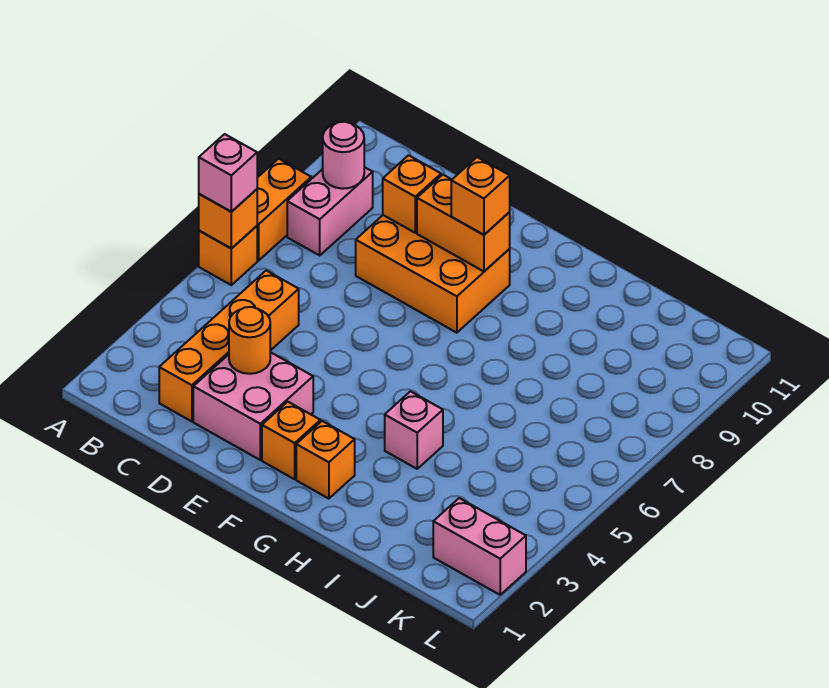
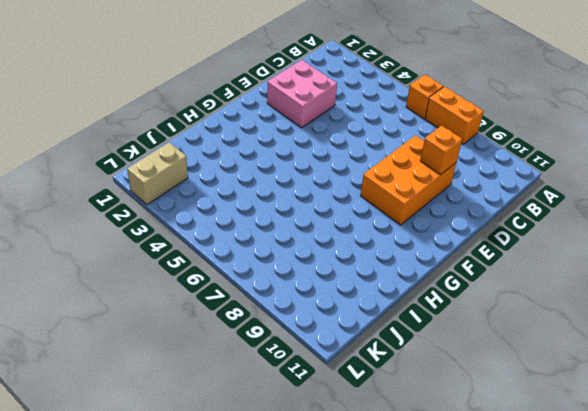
tan brick K2:L2 level 1 -> pink brick K2:L2 level 1
none -> pink brick B8:B9 level 1
none -> orange brick C2:C5 level 1
none -> orange brick F2 level 1

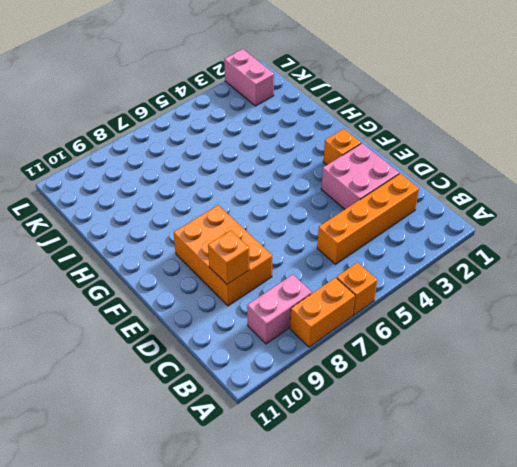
none -> orange brick G2 level 1
none -> pink brick H4 level 1
none -> orange brick A6 level 2

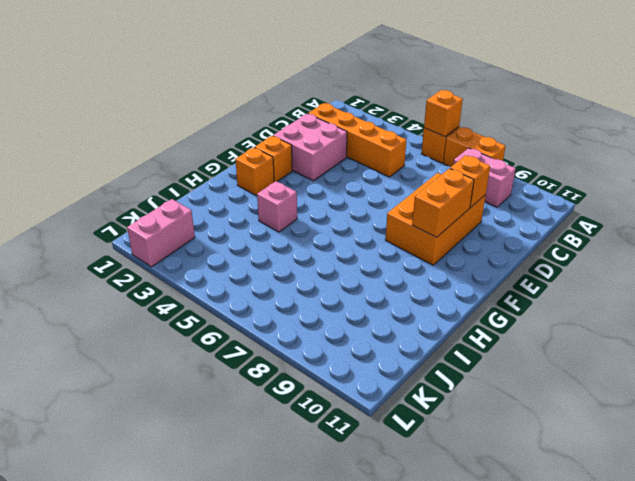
none -> pink round brick B9 level 2
none -> orange round brick D3 level 2
none -> pink brick A6 level 3

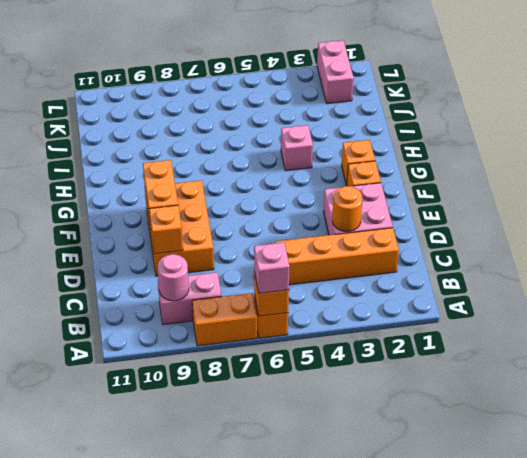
none -> orange brick F9 level 3

